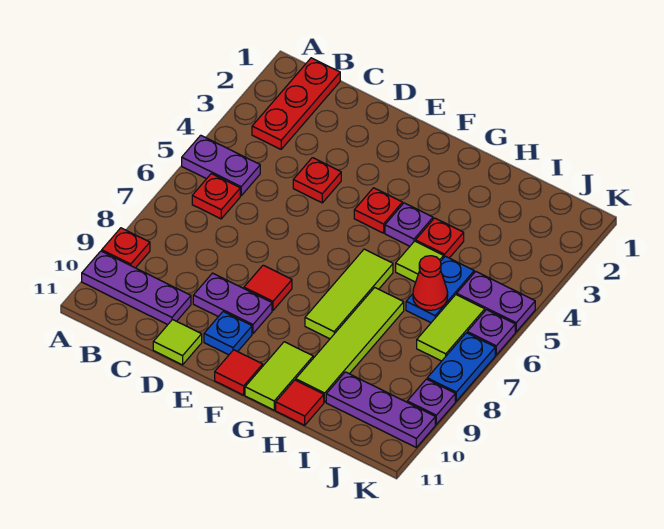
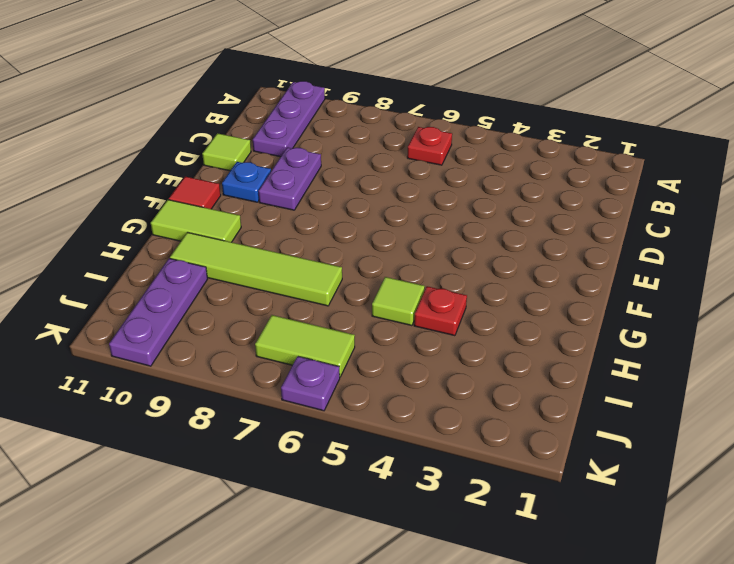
none -> purple plate A5:B5 level 1
none -> red plate A9 level 1
none -> red plate B1:B3 level 1

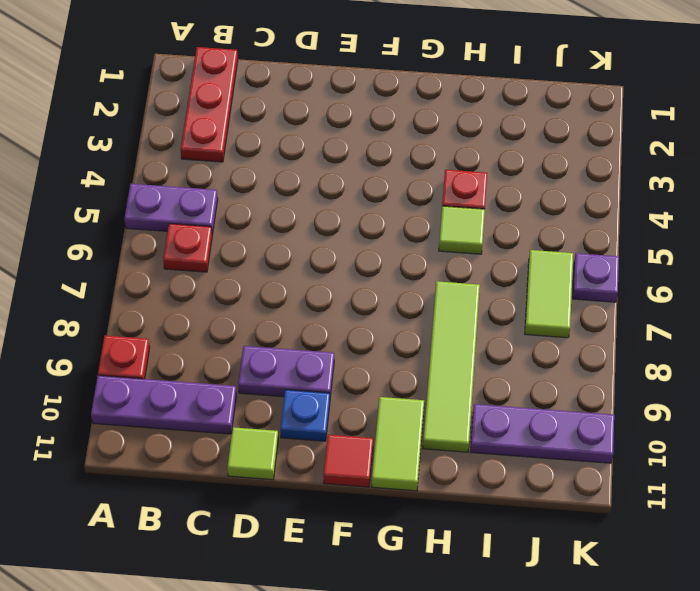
none -> red plate D4 level 1
none -> red tile E8 level 1
none -> red plate F4 level 1

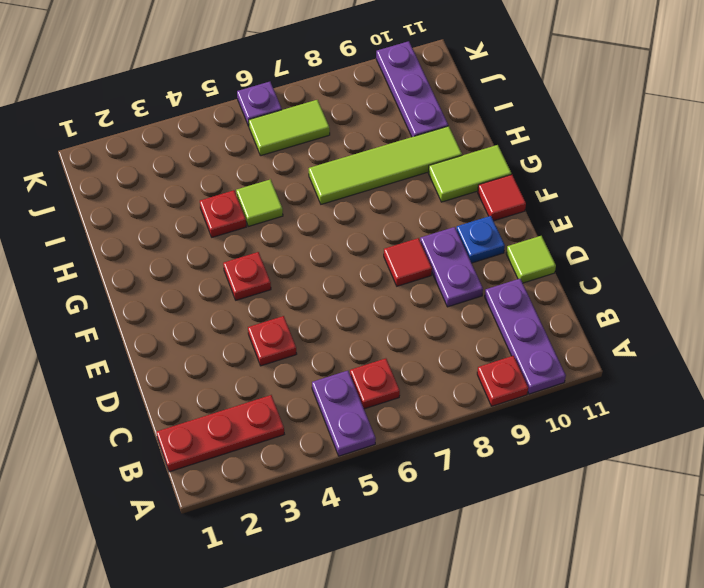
none -> purple plate G4 level 1
none -> lime tile G6:G8 level 1
none -> red tile H11 level 1

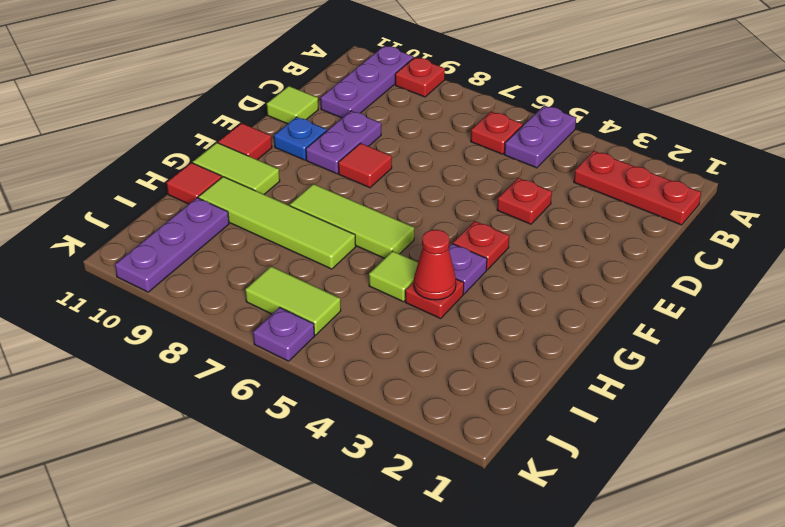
red cone H4 level 2 -> red cone I6 level 2
none -> blue plate I5:I6 level 1
none -> purple plate J5:K5 level 1
none -> blue plate K7:K8 level 1

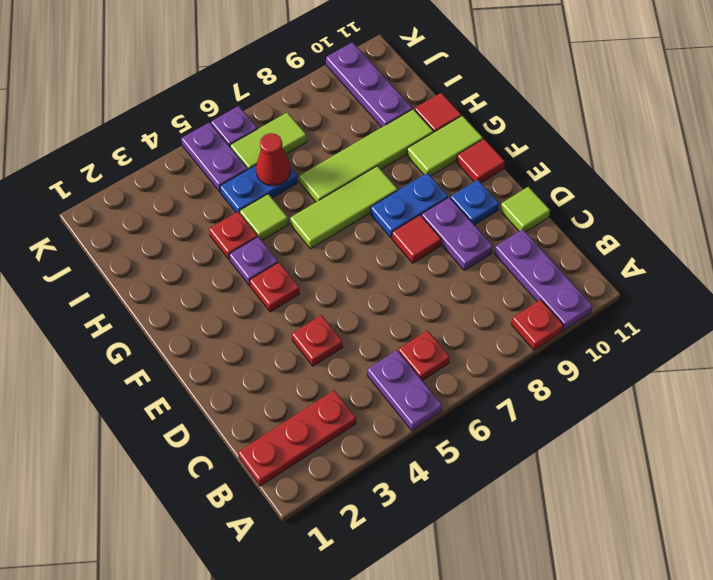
blue plate F8:F9 level 1 -> blue plate K7:K8 level 1
none -> purple plate K9 level 1

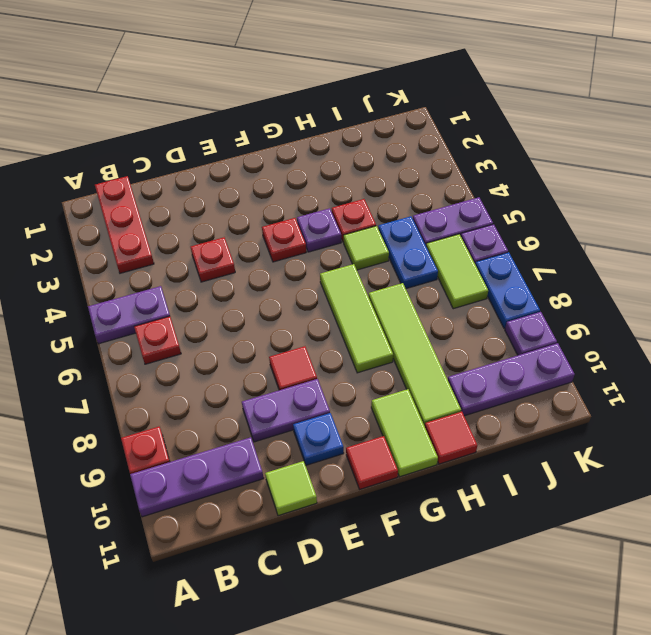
none -> red cone I6 level 2

